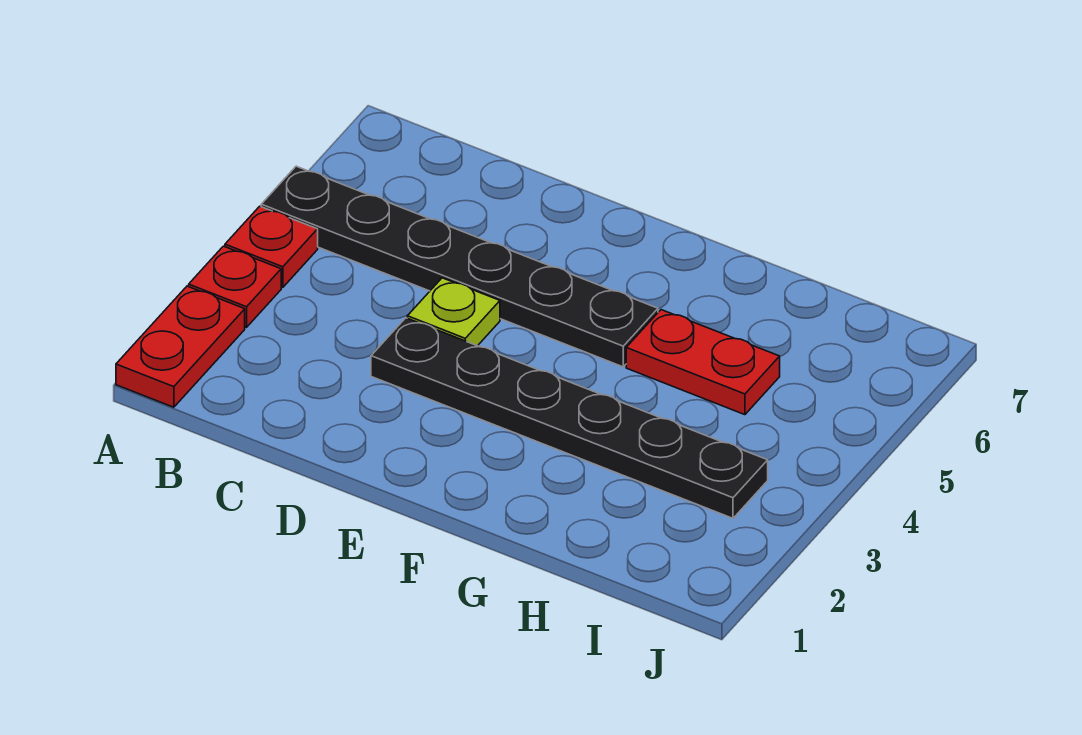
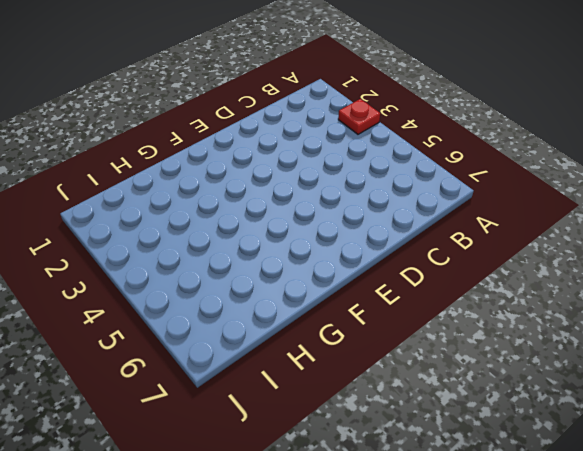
none -> red plate A1:A2 level 1
none -> red plate A4 level 1

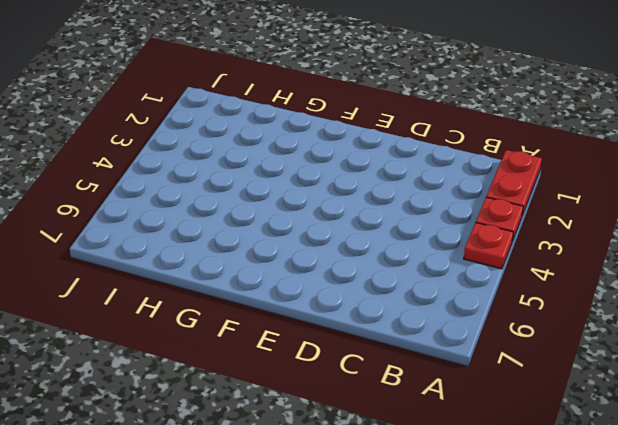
none -> black plate A5:F5 level 1
none -> black plate D3:I3 level 1

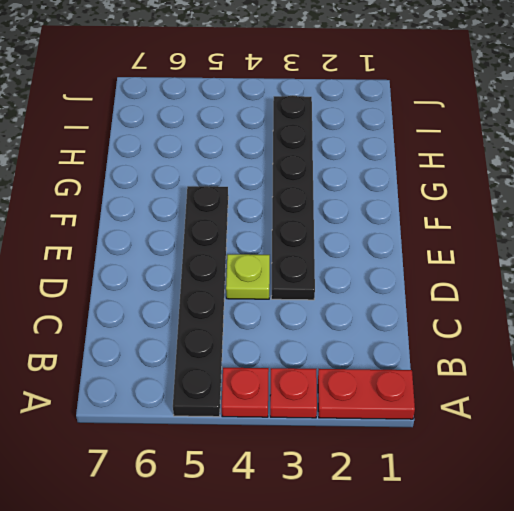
none -> red plate G5:H5 level 1

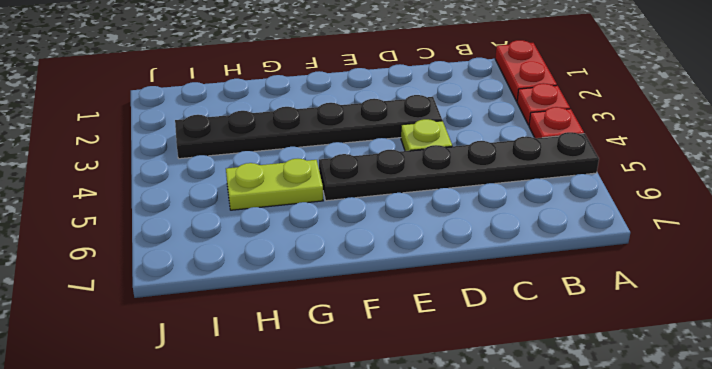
lime plate G5:H5 level 1 -> red plate G5:H5 level 1

